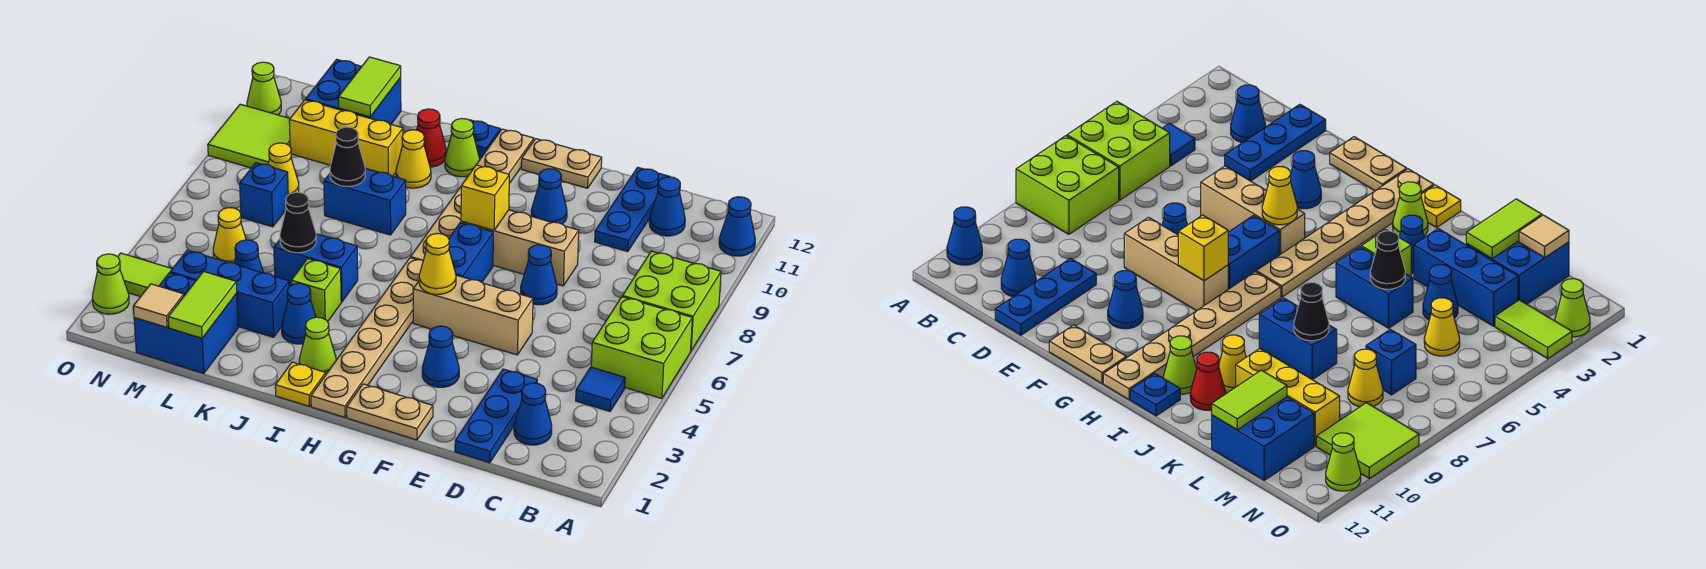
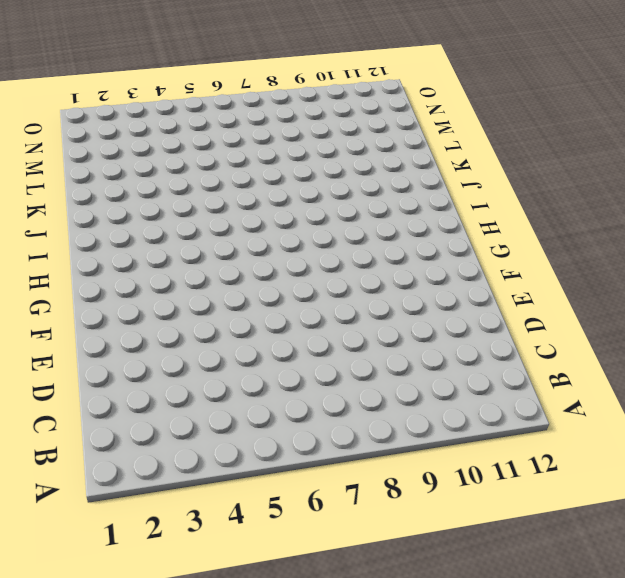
none -> lime brick A5:B6 level 1
none -> lime brick A7:B8 level 1
none -> blue cone A11 level 1
none -> blue tile B4 level 1

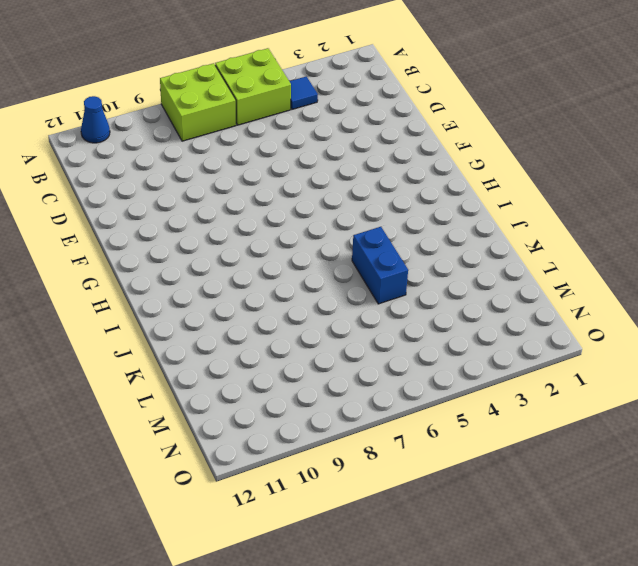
none -> blue cone C2 level 1
none -> blue cone C11 level 1
none -> blue plate D1:D3 level 1
none -> blue plate D10:D12 level 1

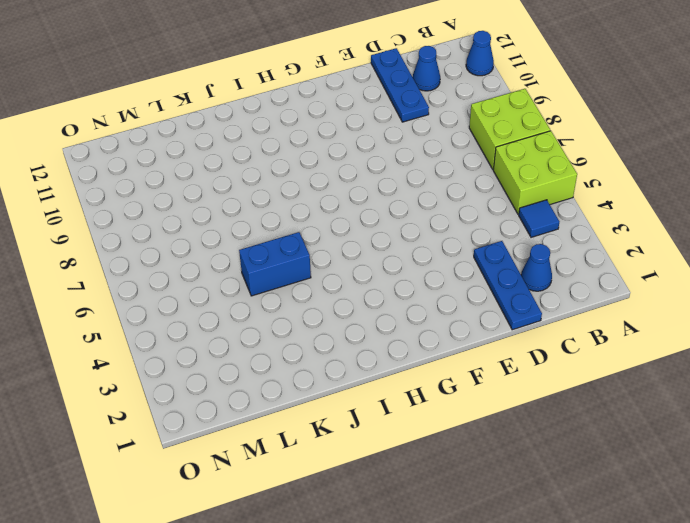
none -> tan brick E5:G5 level 1
none -> blue cone E7 level 1
none -> tan brick E8:G8 level 1
none -> tan plate F1:G1 level 1

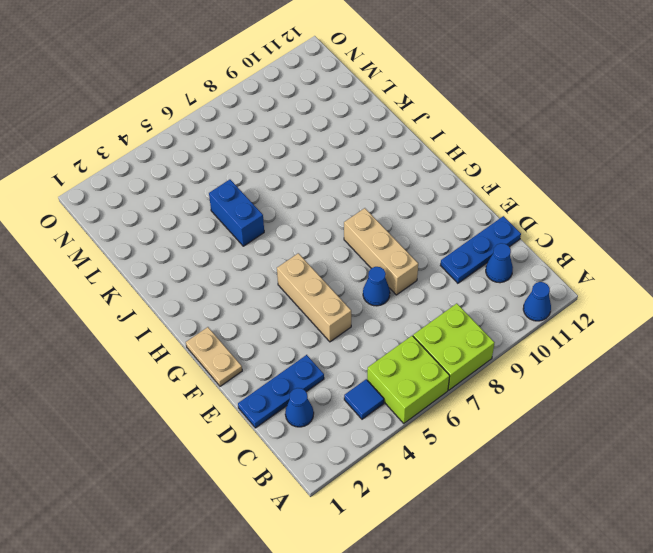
none -> blue cone F3 level 1
none -> blue cone F10 level 1
none -> tan plate F12:G12 level 1
none -> blue brick G6:G7 level 1

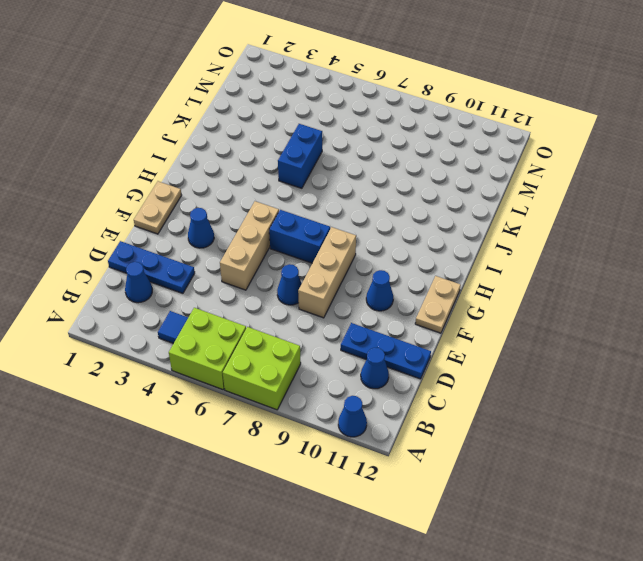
none -> tan plate H1:H6 level 1
none -> tan plate H7:H12 level 1
none -> yellow plate I1 level 1
none -> lime cone I2 level 1

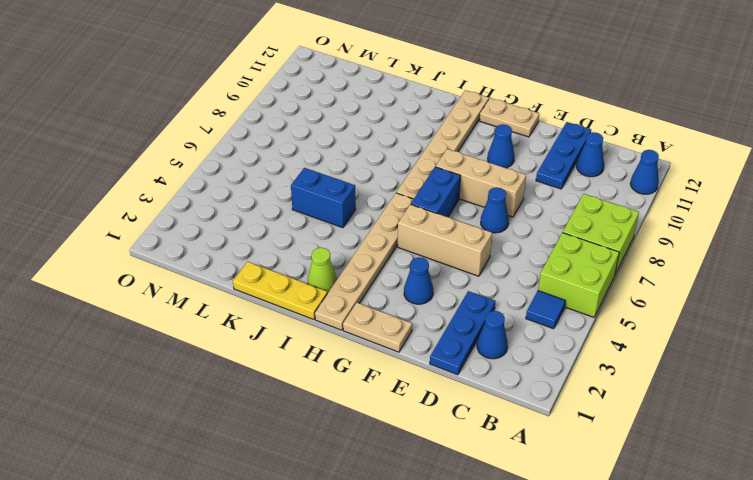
yellow plate I1:K1 level 1 -> yellow plate I1 level 1
none -> lime cone I11 level 1
none -> blue plate I12 level 1
none -> blue cone J3 level 1
none -> lime brick J4 level 1

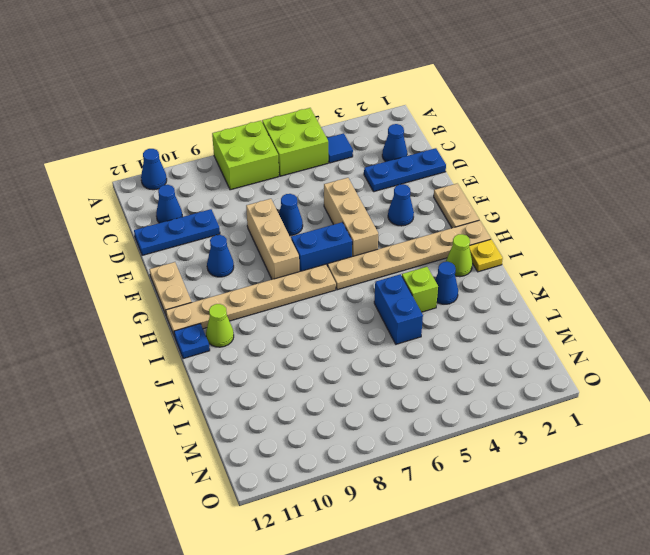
none -> blue brick J8:K8 level 1
none -> yellow cone J10 level 1
none -> red cone J11 level 1
none -> blue brick K3:M3 level 1

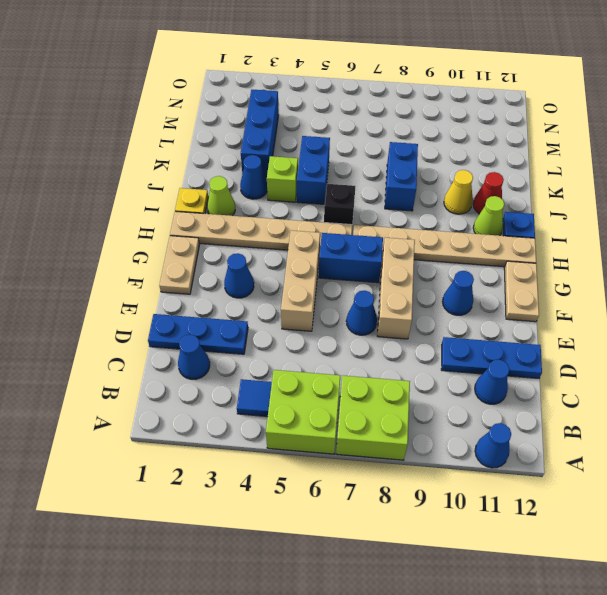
black brick I6 level 1 -> none
none -> yellow brick K10:M10 level 1
none -> blue brick L1:M2 level 1
none -> blue cone L4 level 1
none -> blue brick L11:M12 level 1

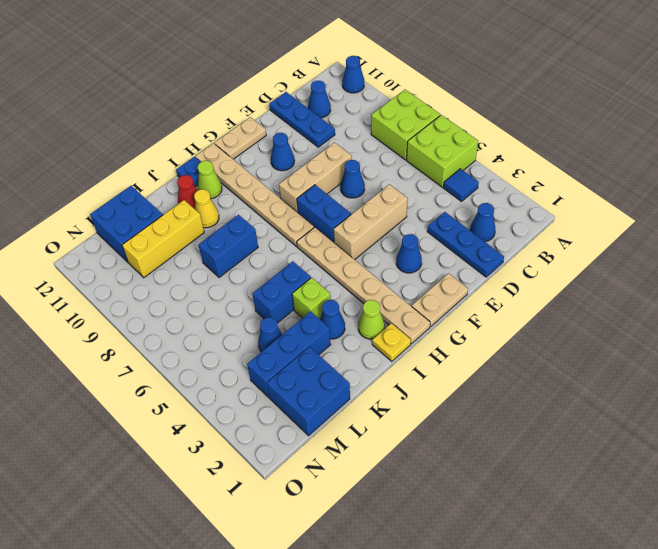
none -> yellow cone M5 level 1
none -> blue brick M7 level 1
none -> yellow cone M8 level 1
none -> lime tile N3:O3 level 1

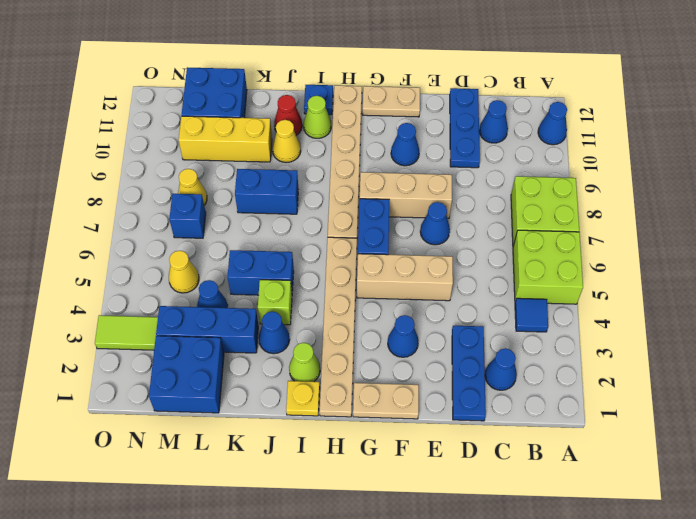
none -> lime tile N9:O10 level 1
none -> lime cone O2 level 1
none -> lime cone O11 level 1
none -> yellow cone G5 level 2

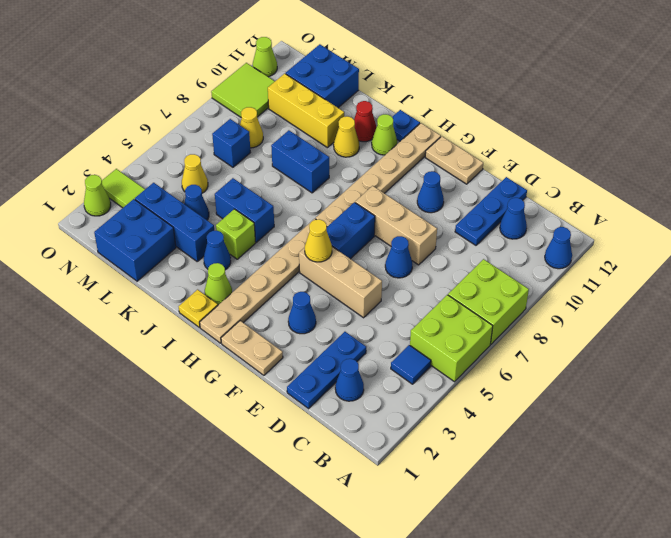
none -> yellow brick G8 level 2
none -> black cone K5 level 2
none -> black cone K8 level 2
none -> lime tile L1:L2 level 2

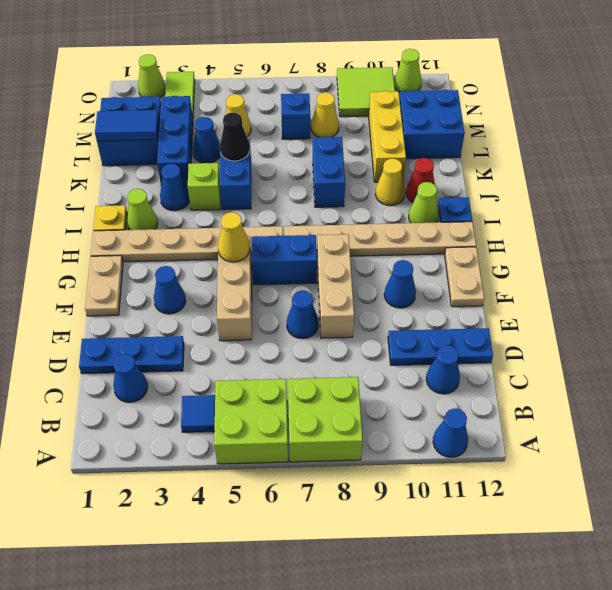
blue tile L1:L2 level 2 -> lime tile L1:L2 level 2
none -> yellow brick G8 level 2
none -> black cone K8 level 2
none -> lime tile L11:L12 level 2
none -> tan tile M1 level 2

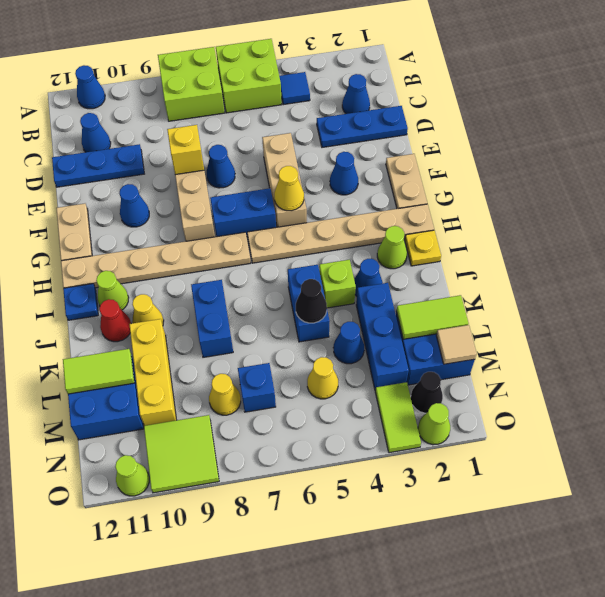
yellow brick E8 level 2 -> yellow brick G8 level 2
black cone N2 level 1 -> black cone K8 level 2

